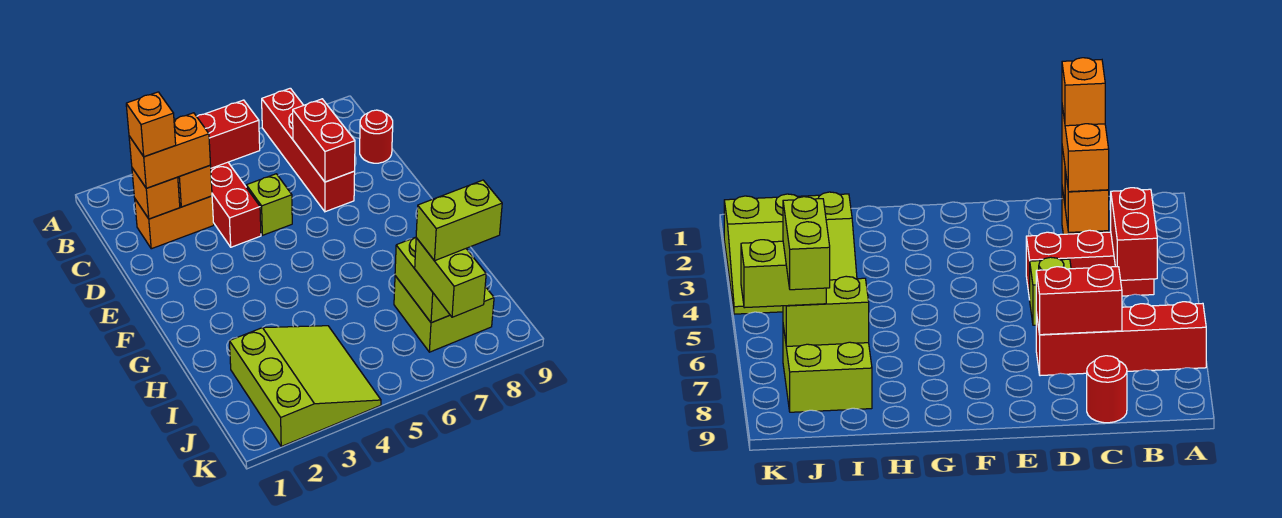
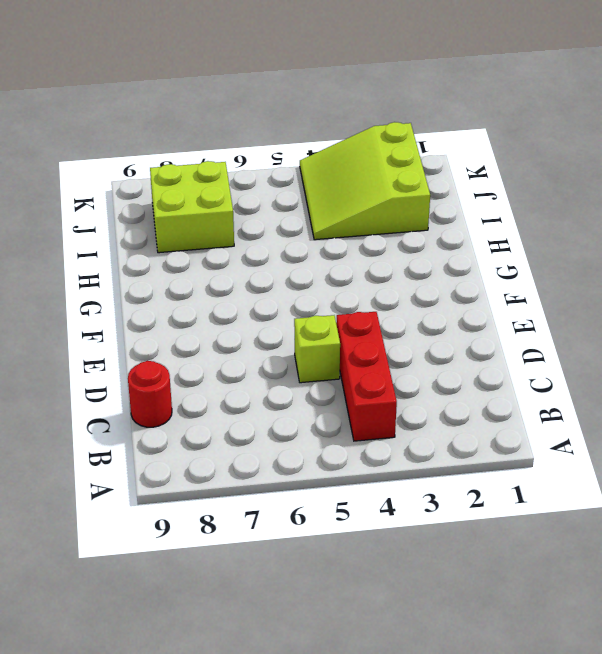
none -> red brick A7:D7 level 1
none -> orange brick C2:C3 level 1
none -> red brick B4:B5 level 2

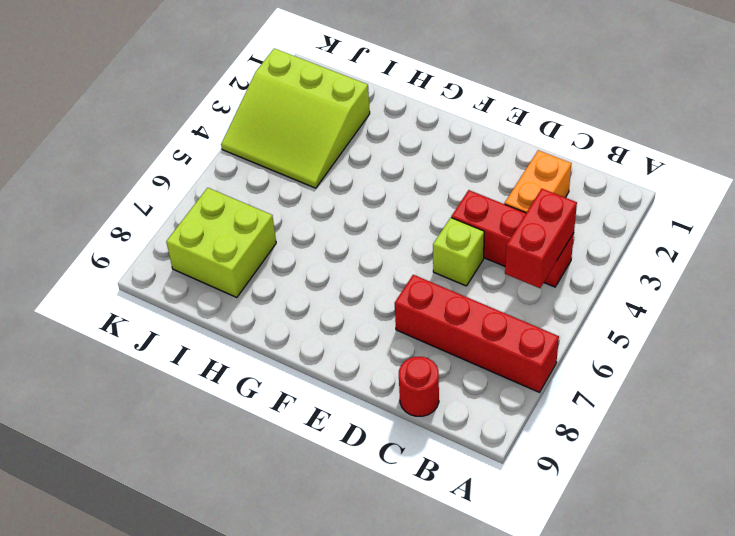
none -> orange brick C2 level 2
none -> orange brick C3 level 2
none -> red brick C7:D7 level 2

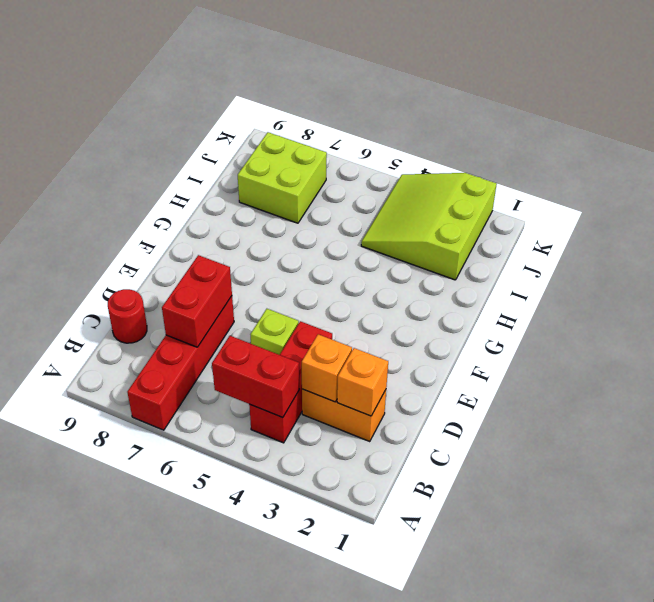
none -> lime brick I7:J7 level 2
none -> orange brick C2:C3 level 3
none -> lime brick J7:K7 level 3

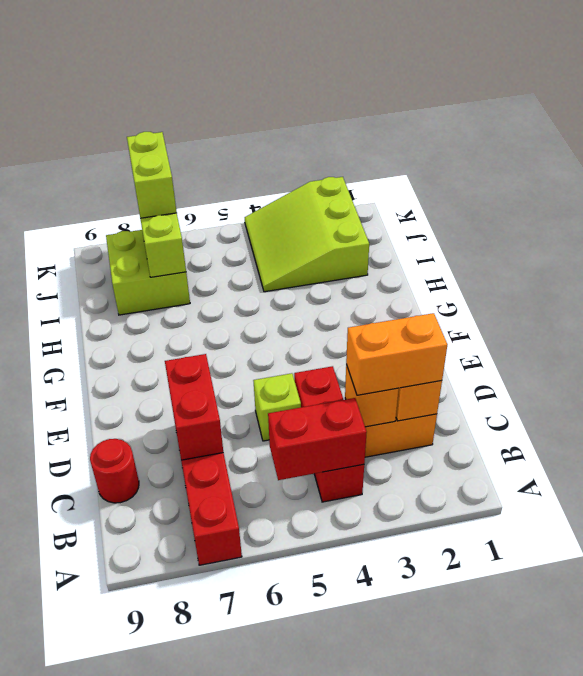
none -> orange brick C2 level 4
none -> lime brick J7:J8 level 4

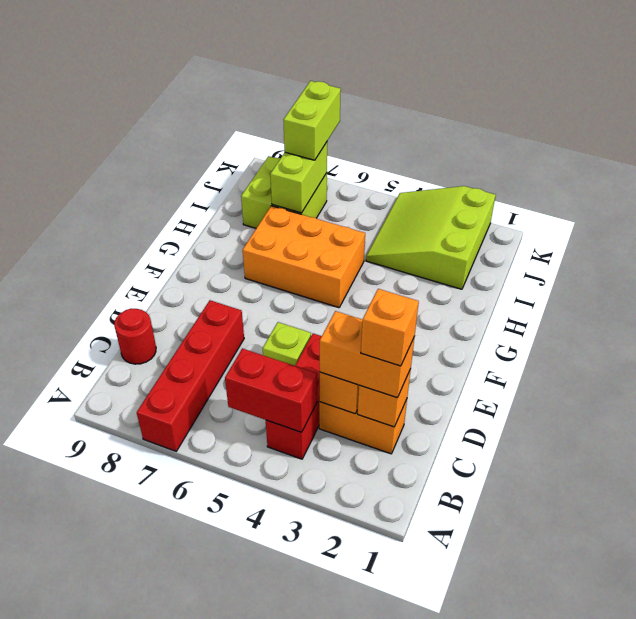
orange brick G5:H7 level 1 -> none
none -> red brick C7:D7 level 2
none -> lime brick J7:J8 level 4

